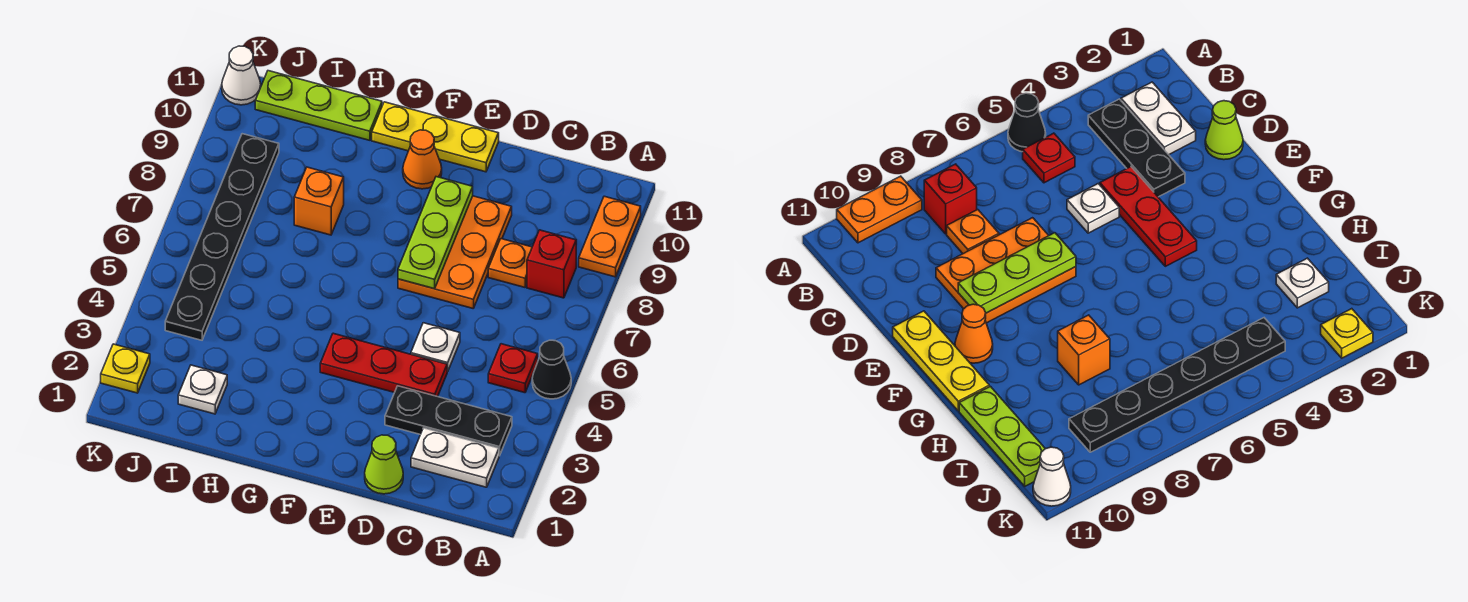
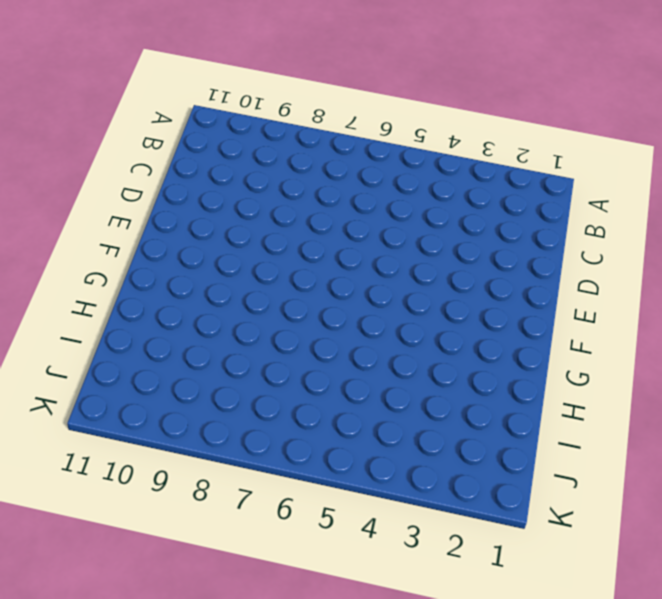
none -> black cone A5 level 1
none -> orange plate A9:A10 level 1
none -> white plate B2:C2 level 1

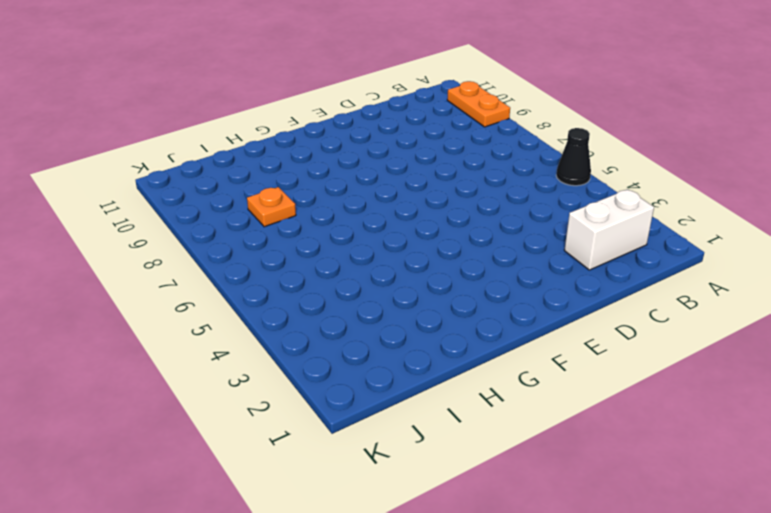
white brick B2:C2 level 1 -> white plate B2:C2 level 1
orange plate I8 level 1 -> orange plate C8 level 1
none -> black plate B3:D3 level 1
none -> red plate B5 level 1
none -> red brick B8 level 1

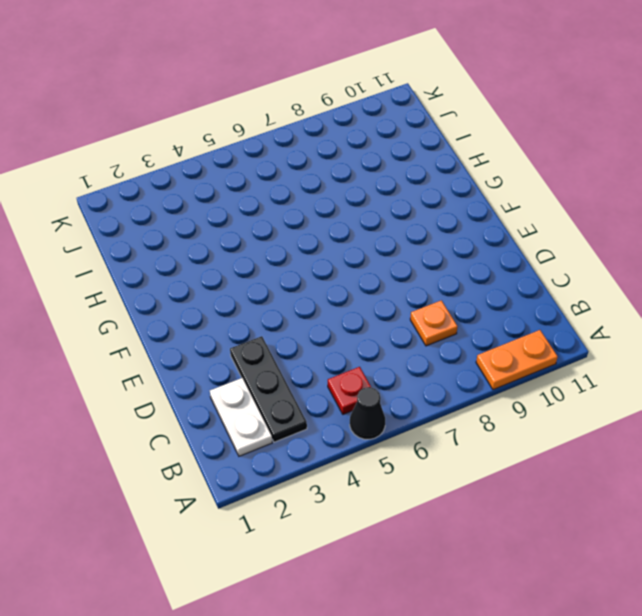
none -> red brick B8 level 1
none -> lime cone D1 level 1
none -> red plate D4:F4 level 1

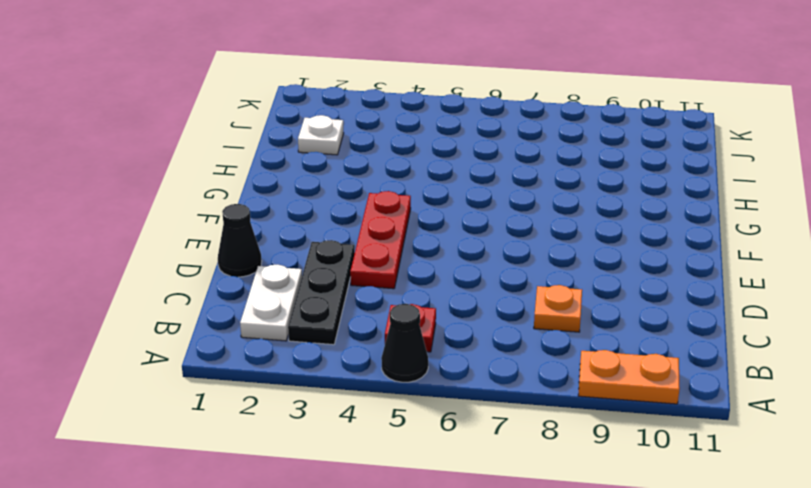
black cone D1 level 1 -> lime cone D1 level 1
none -> red brick B8 level 1
none -> white plate D5 level 1
none -> orange plate D7:E9 level 1

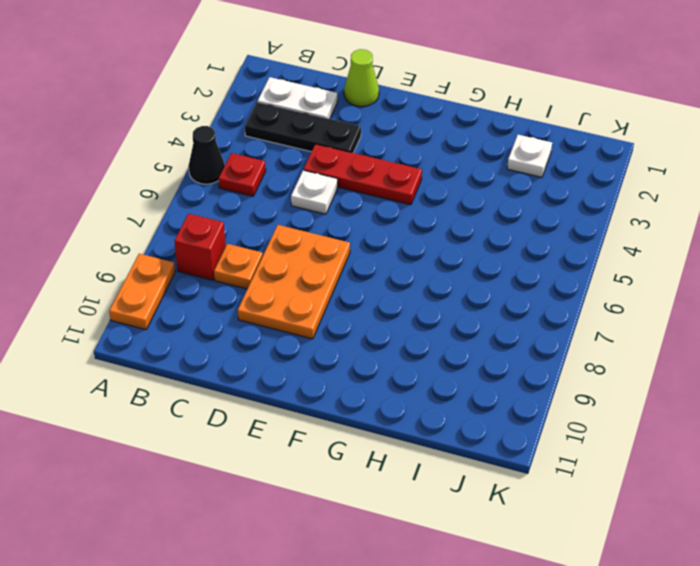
none -> yellow plate E11:G11 level 1
none -> orange cone F10 level 1
none -> orange brick H8 level 1

